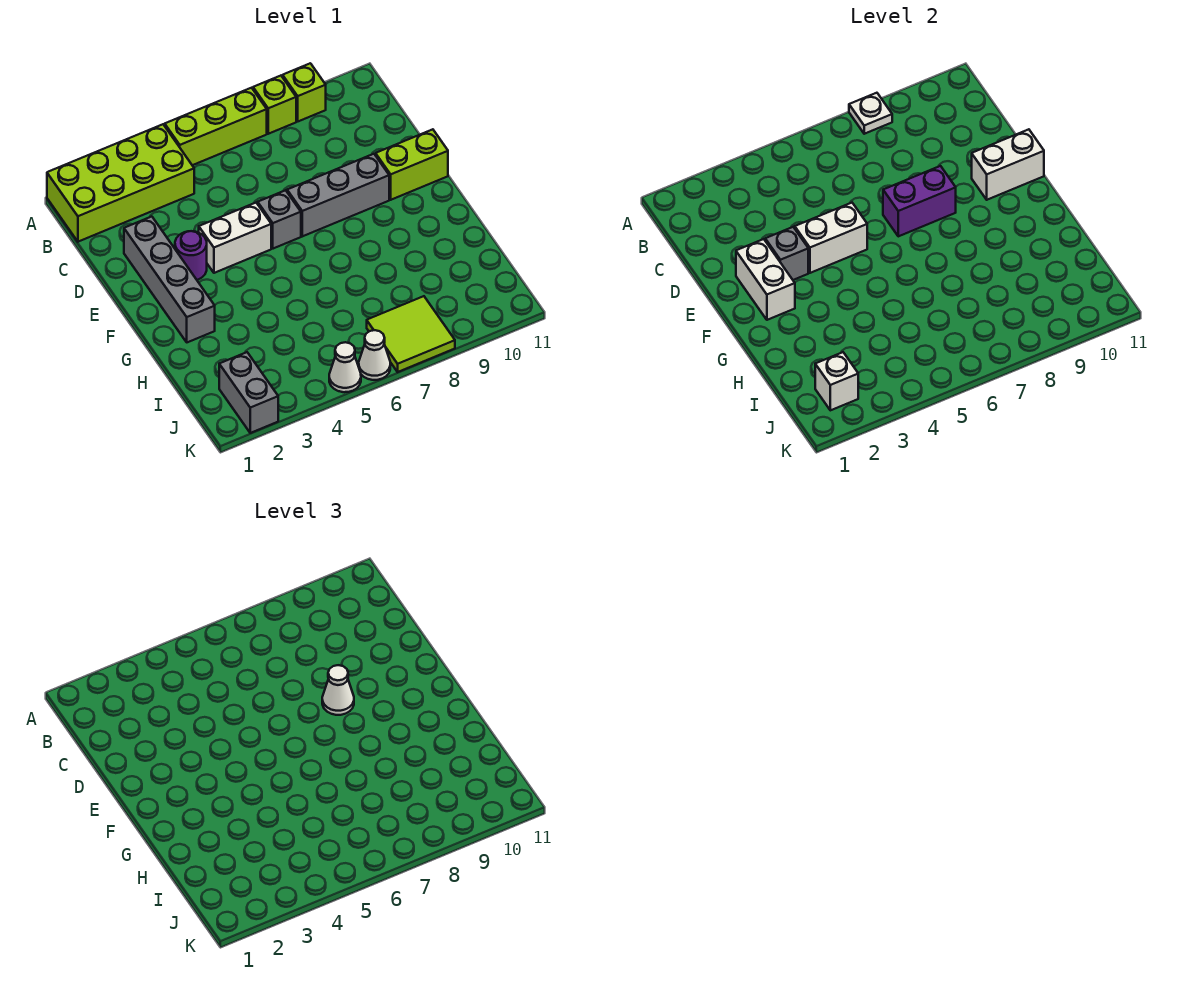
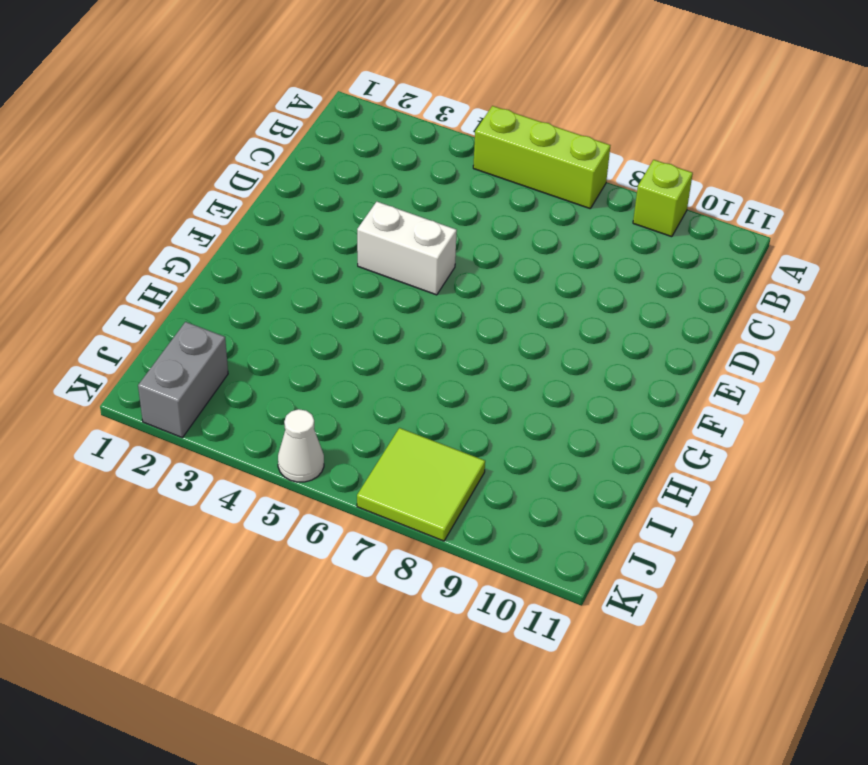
none -> lime brick A1:B4 level 1
none -> lime brick A8 level 1
none -> grey brick D2:G2 level 1

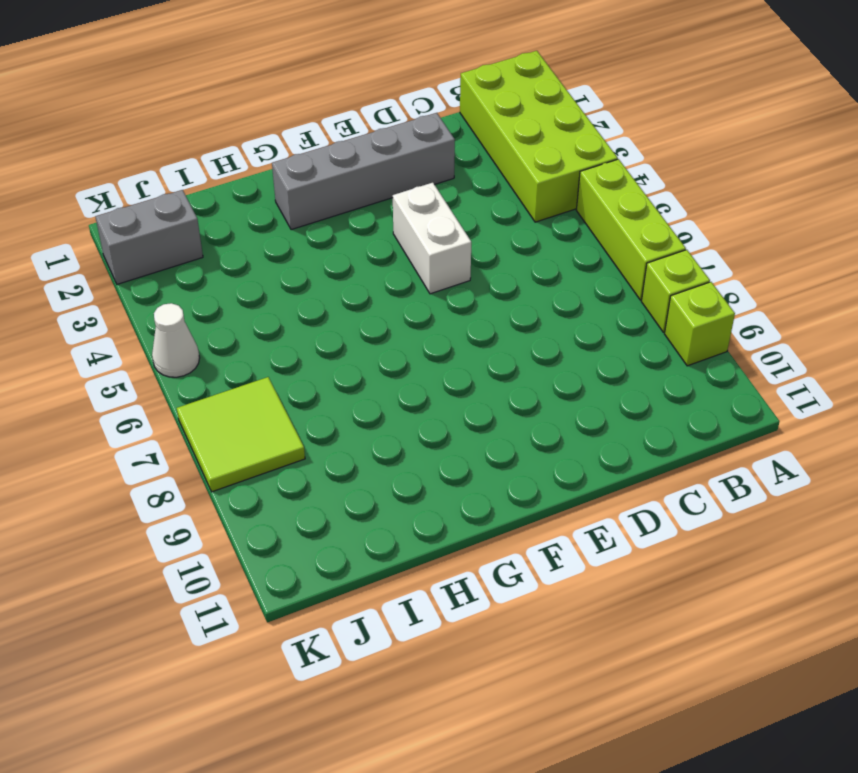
none -> purple round brick E3 level 1
none -> grey brick E6 level 1
none -> grey brick E7:E9 level 1

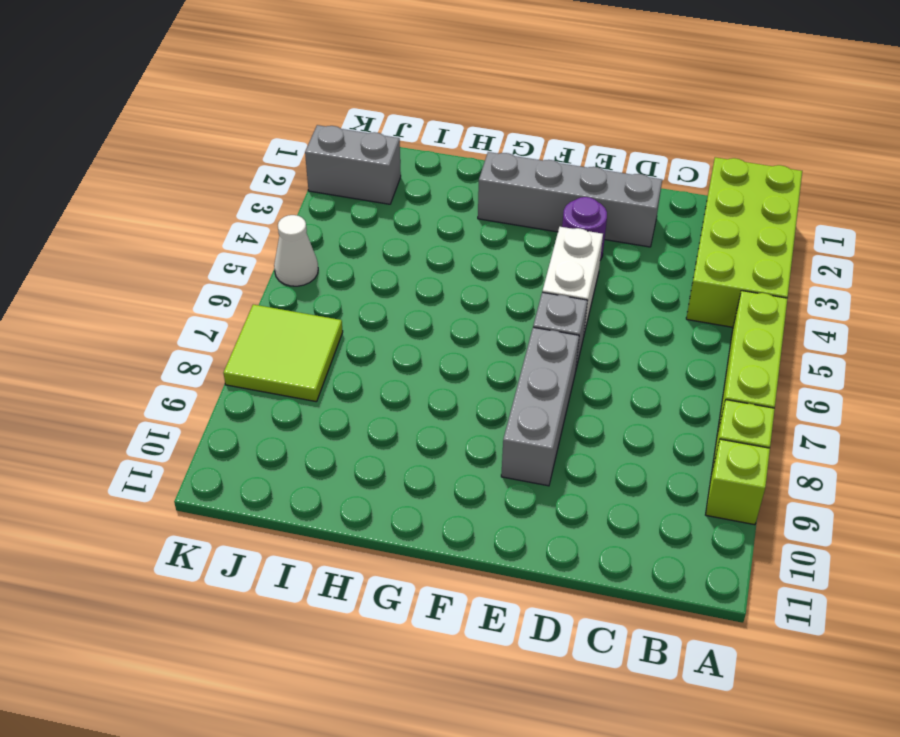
none -> lime brick E10:E11 level 1
none -> white cone K6 level 1
none -> white plate A8 level 2

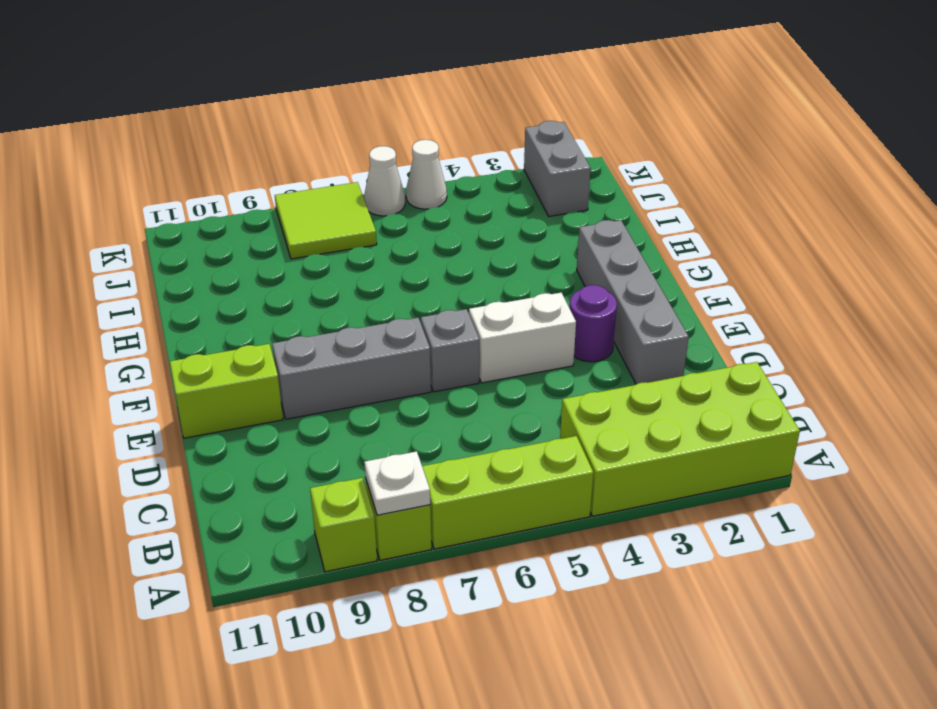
none -> white brick E2:F2 level 2
none -> grey brick E3 level 2
none -> white brick E4:E5 level 2

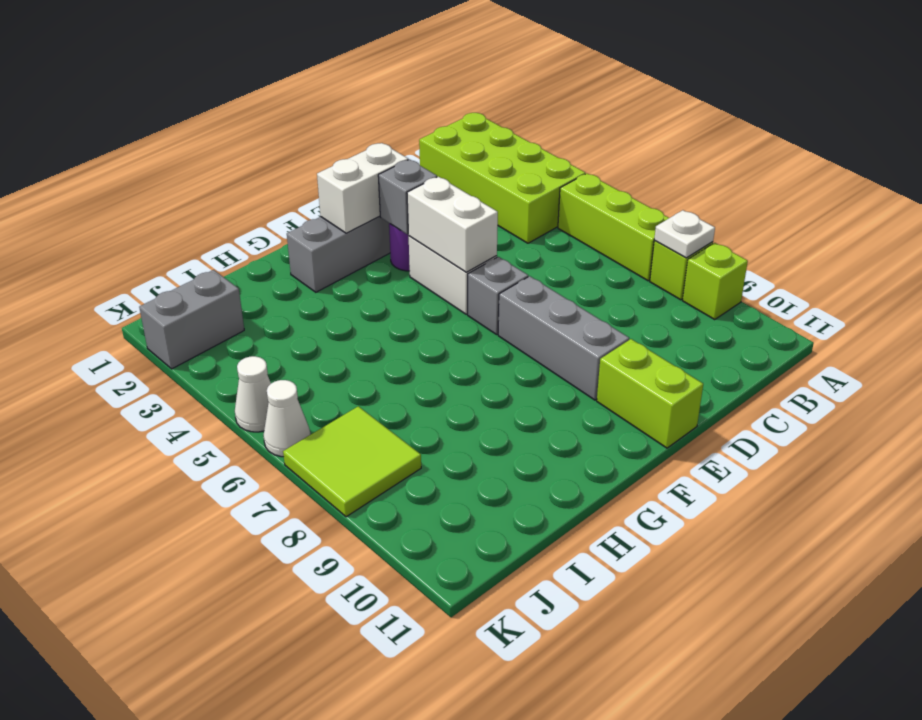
none -> purple brick E7:E8 level 2
none -> white brick E10:E11 level 2
none -> white brick J2 level 2

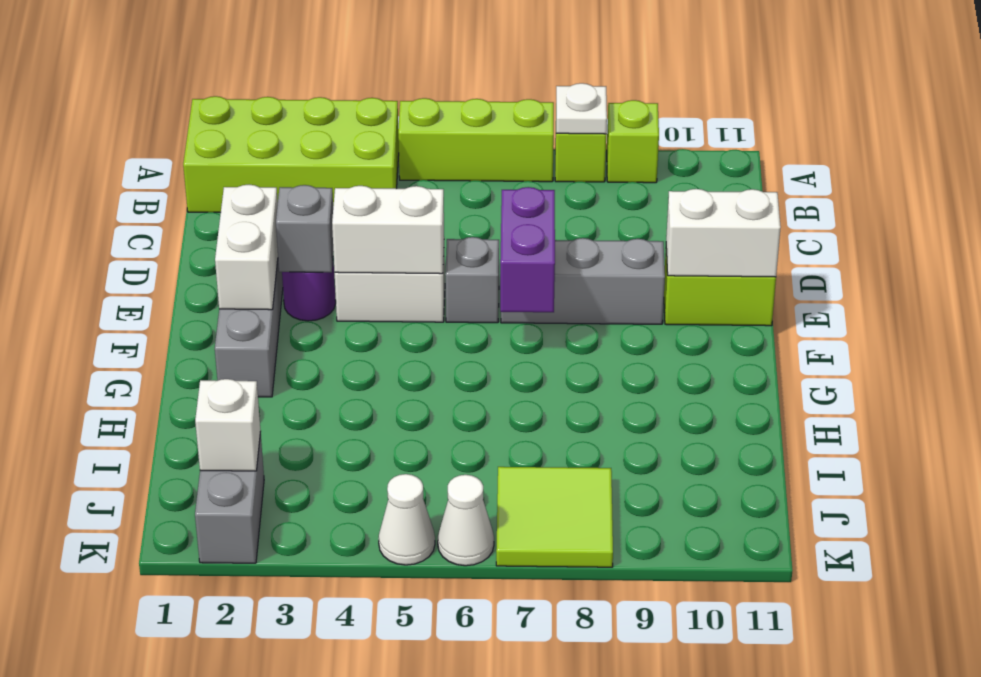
purple brick E7:F7 level 2 -> purple brick E7:E8 level 2
none -> white cone E8 level 3

